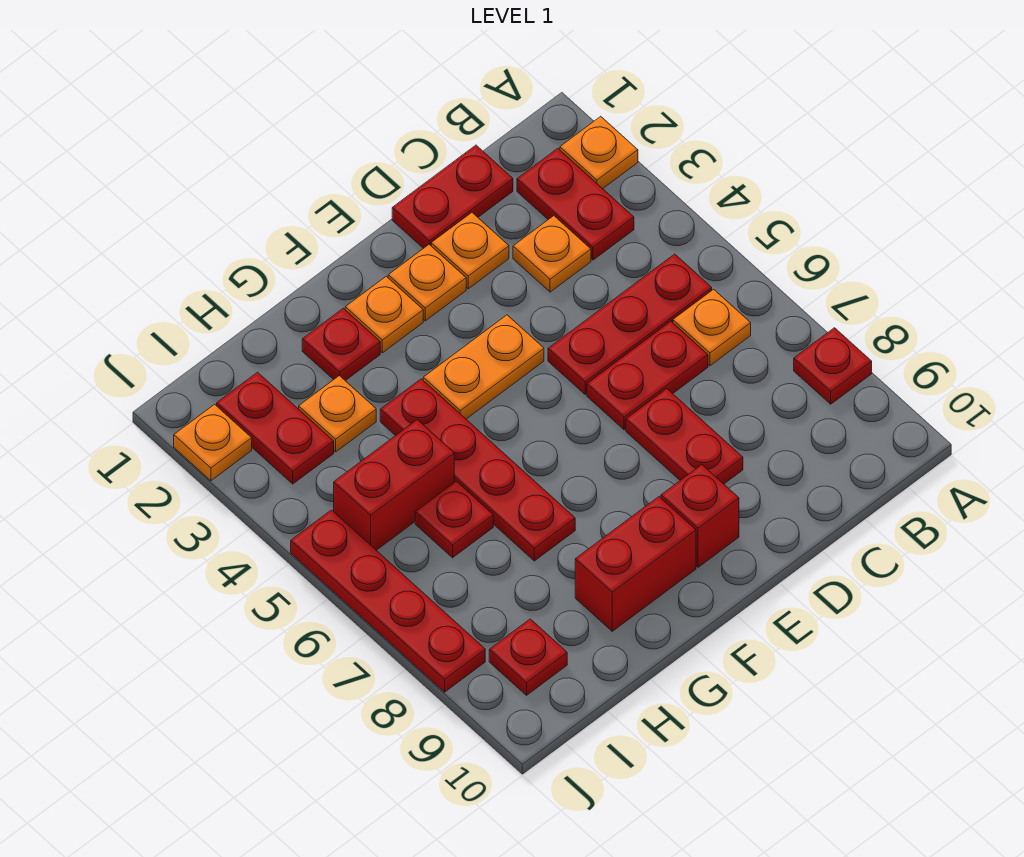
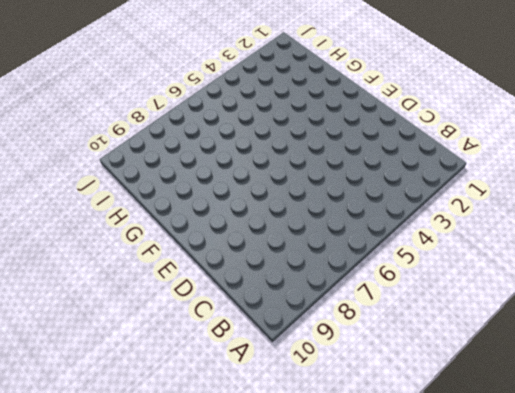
none -> orange plate A2 level 1
none -> red plate A8 level 1
none -> red plate B2:B3 level 1

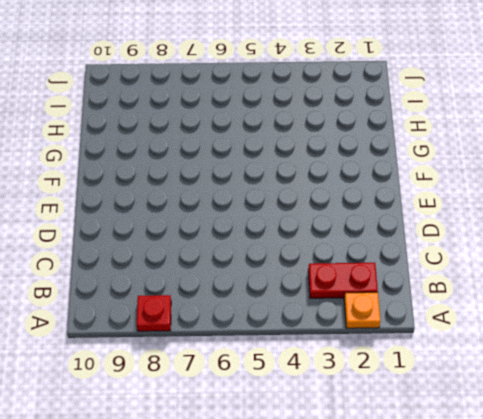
none -> red plate B5:D5 level 1
none -> orange plate B6 level 1
none -> red plate C1:D1 level 1

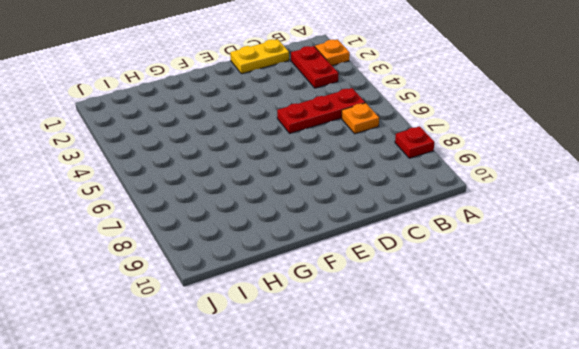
yellow plate C1:D1 level 1 -> red plate C1:D1 level 1
none -> orange plate C3 level 1
none -> red plate C6:D6 level 1
none -> orange plate D2 level 1

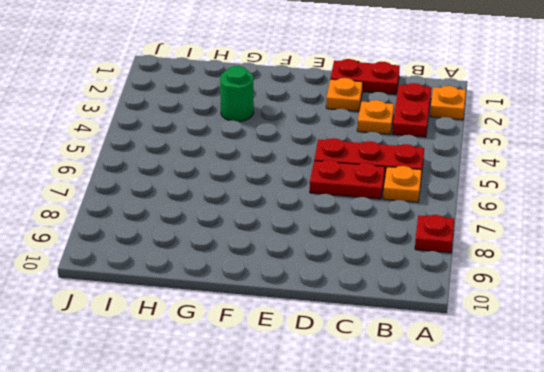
green round brick G3 level 1 -> none
none -> red plate D7:D8 level 1
none -> orange plate E2 level 1
none -> orange plate E4:F4 level 1

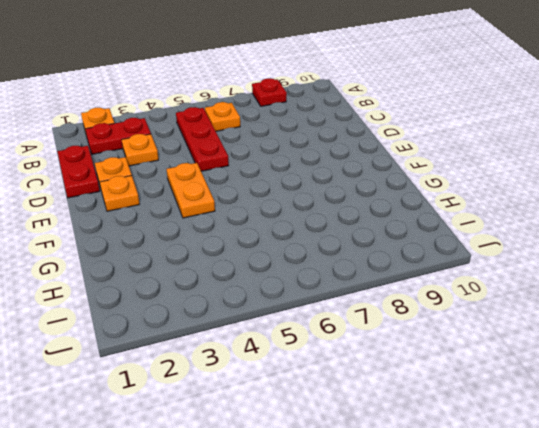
none -> red plate C6:D6 level 1
none -> red plate D7:D8 level 1
none -> red brick E9 level 1

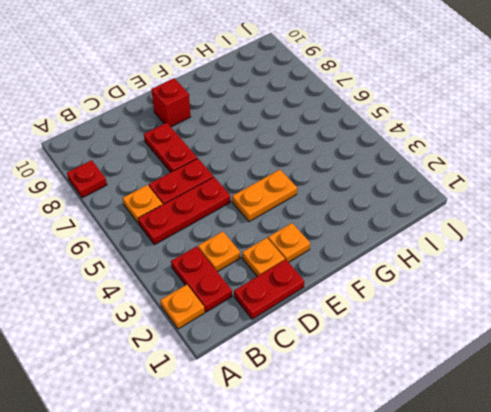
none -> orange plate F2 level 1
none -> red brick F9:G9 level 1
none -> red plate G2 level 1

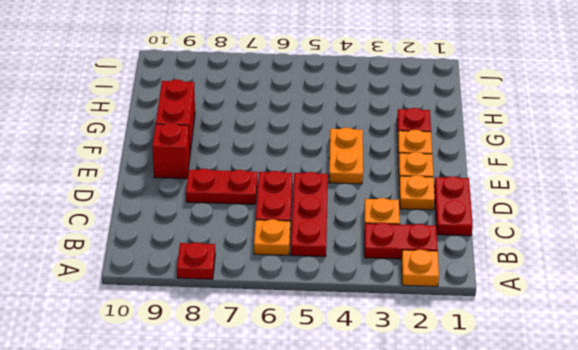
none -> red plate G4:G7 level 1
none -> orange plate H3 level 1
none -> red brick H5:I5 level 1

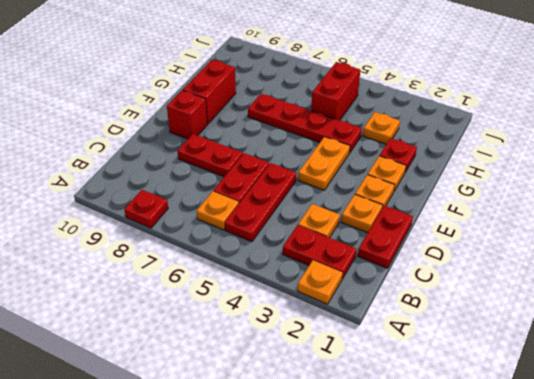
none -> red plate H6 level 1
none -> red plate I2:I3 level 1
none -> red plate I9 level 1

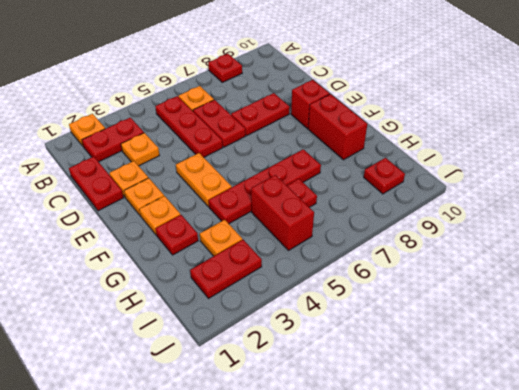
none -> orange plate J2 level 1
none -> red plate J5:J8 level 1

